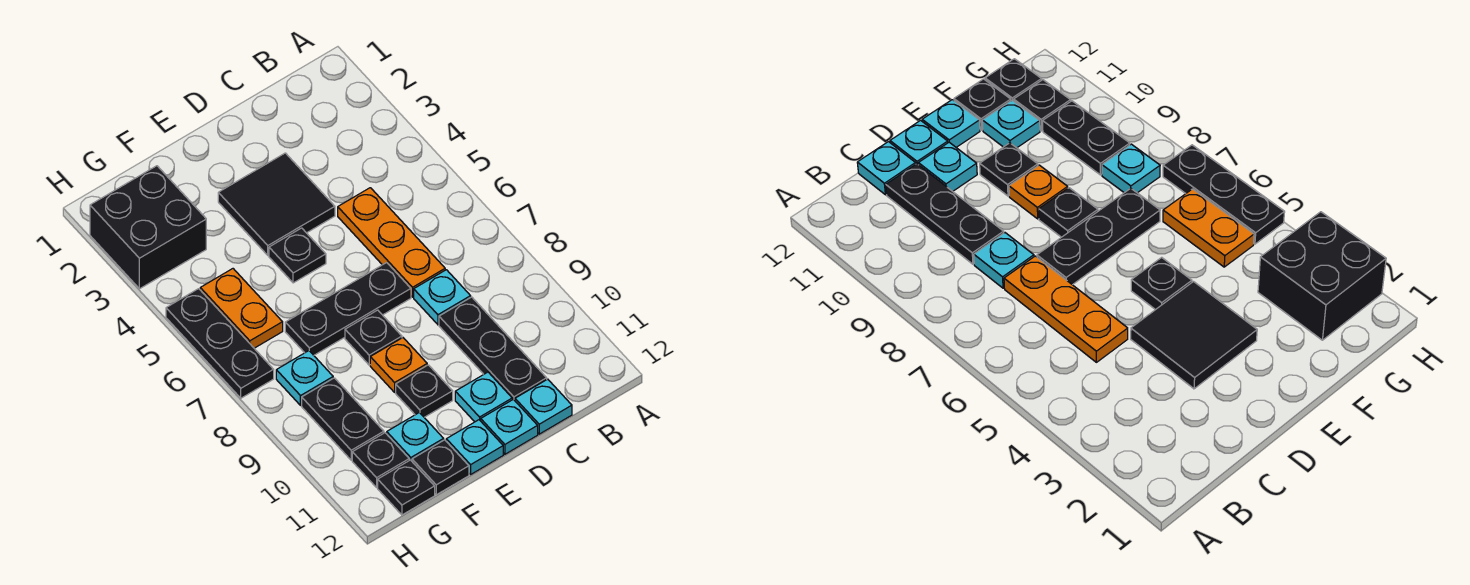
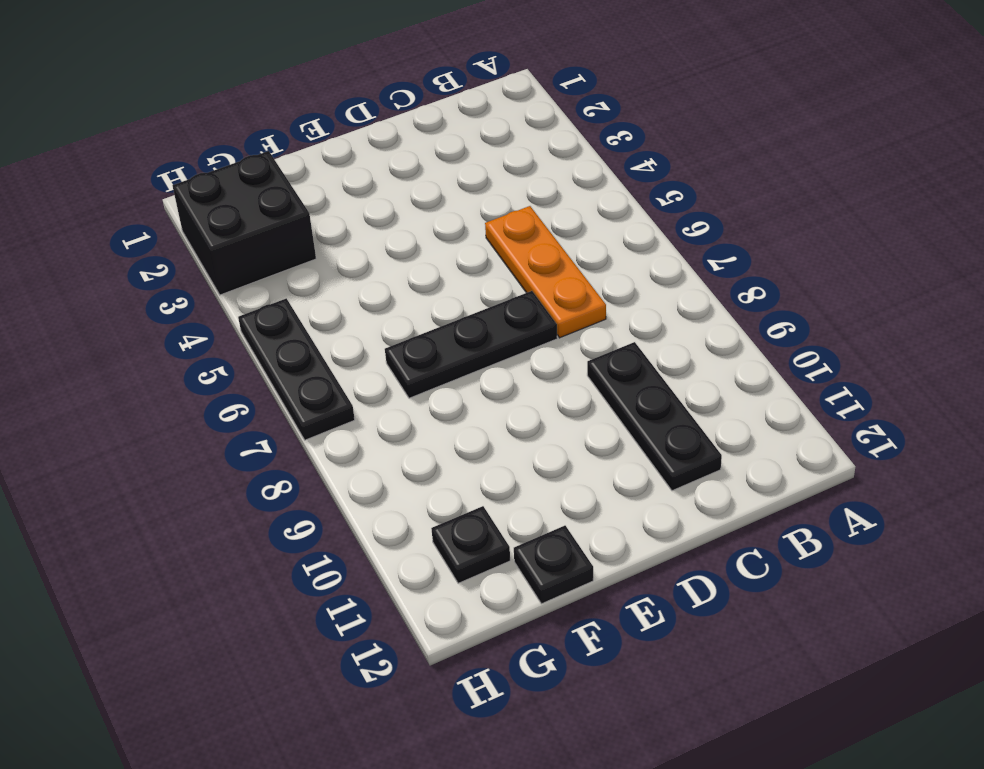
none -> cyan plate C8 level 1
none -> cyan plate C12 level 1
none -> black tile D3:E4 level 1

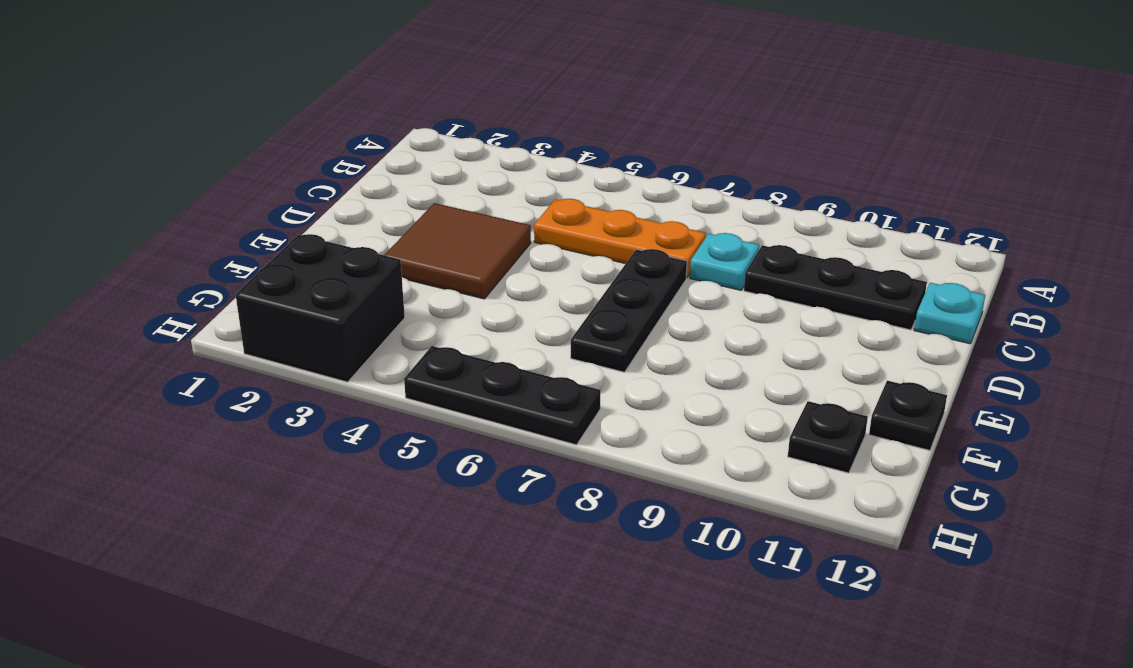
brown tile D3:E4 level 1 -> black tile D3:E4 level 1
none -> cyan plate D11 level 1
none -> cyan plate D12 level 1
none -> black plate E5 level 1

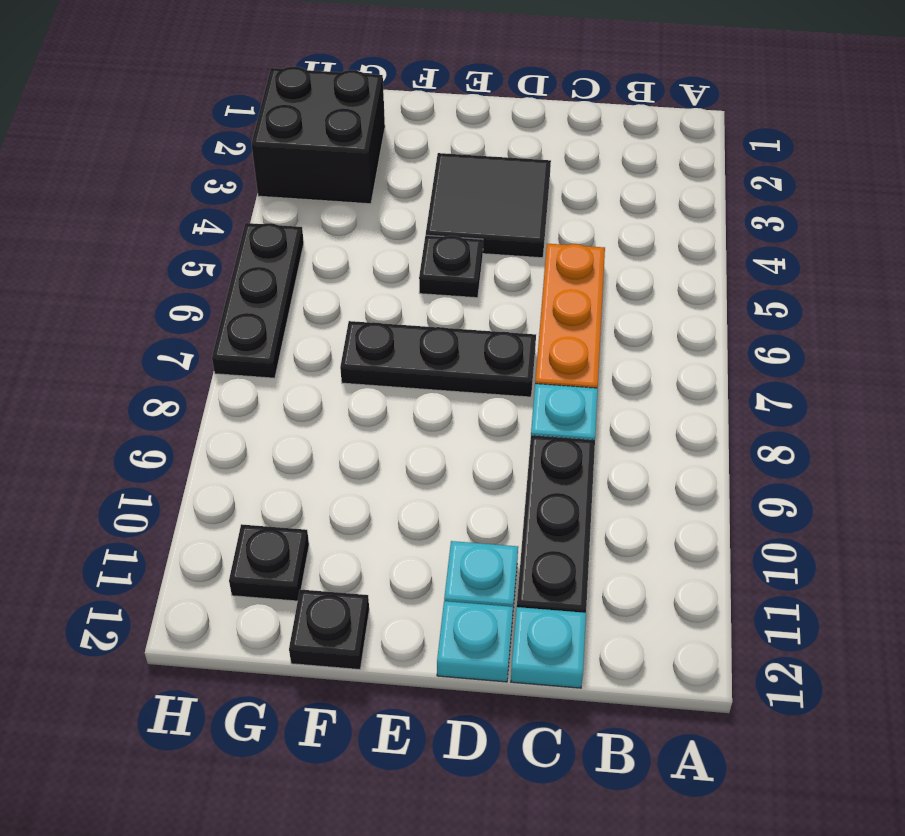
none -> black plate E8 level 1
none -> orange plate E9 level 1
none -> black plate E10 level 1

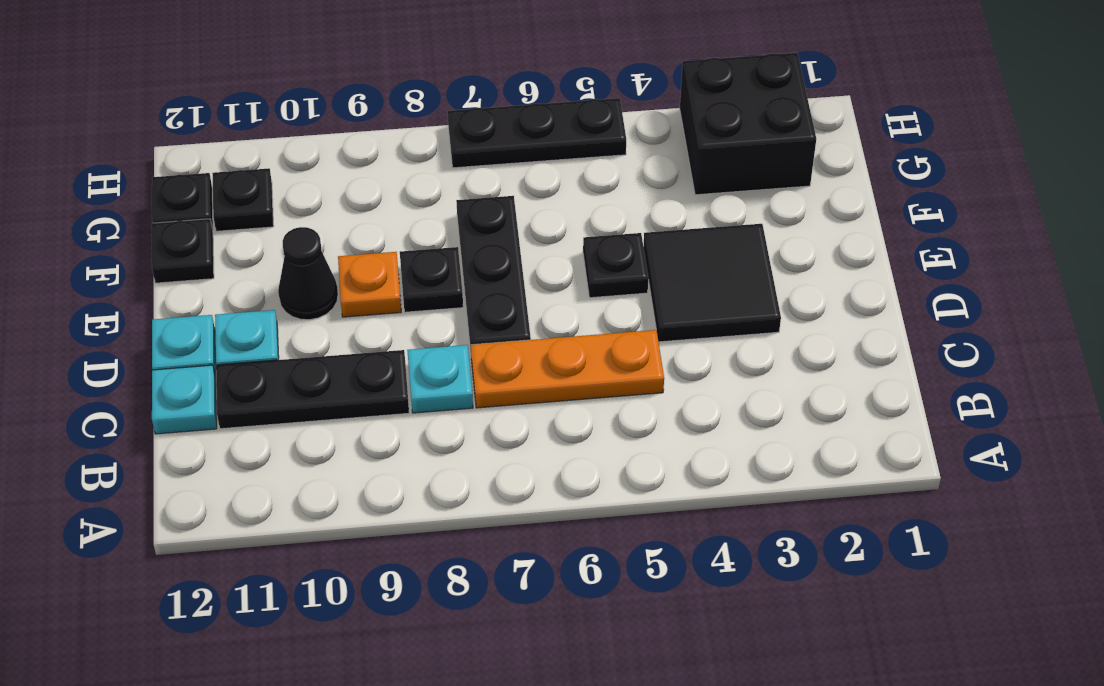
black cone E10 level 1 -> black plate E10 level 1
none -> cyan plate E12 level 1
none -> cyan plate F11 level 1
none -> orange plate G5:G6 level 1

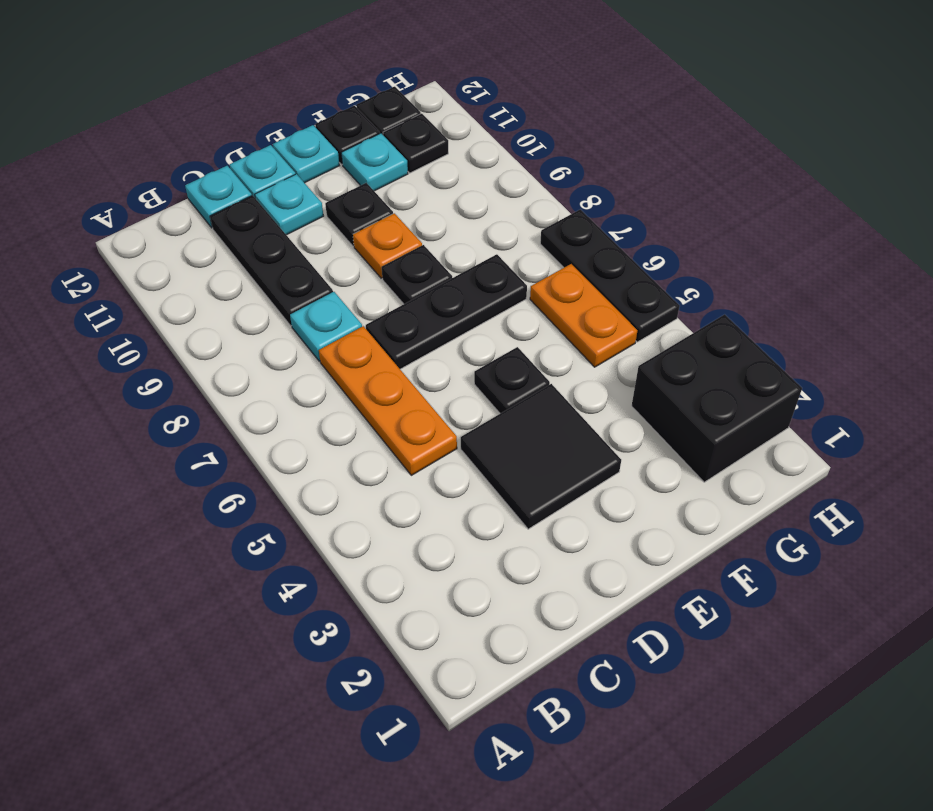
none -> cyan plate G8 level 1
none -> black plate G9:G10 level 1

